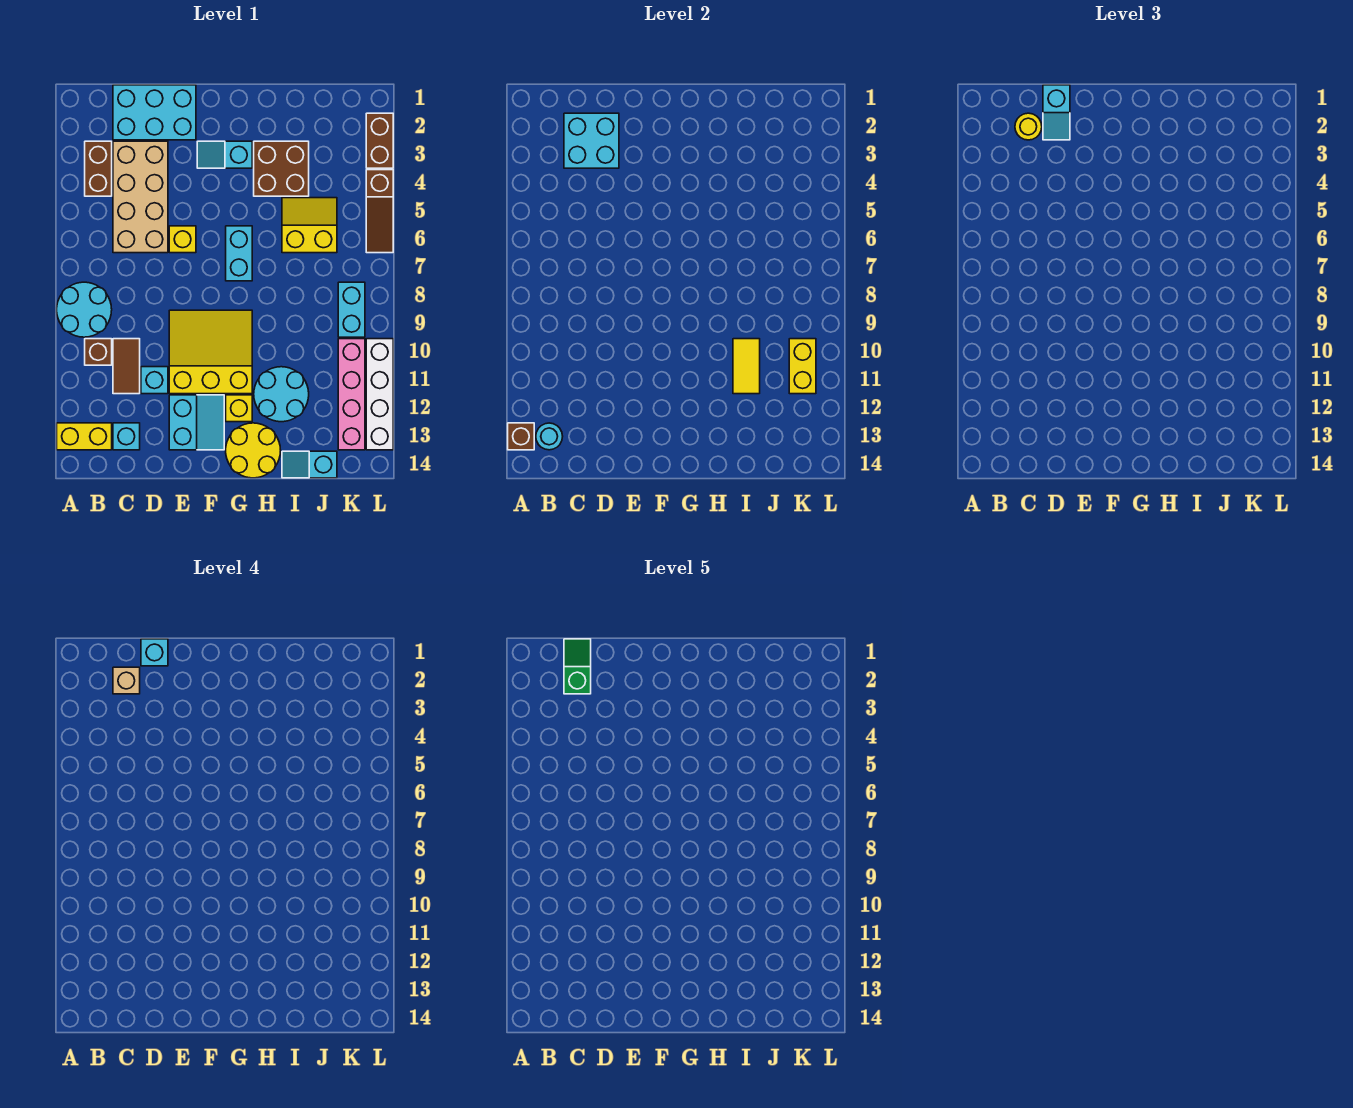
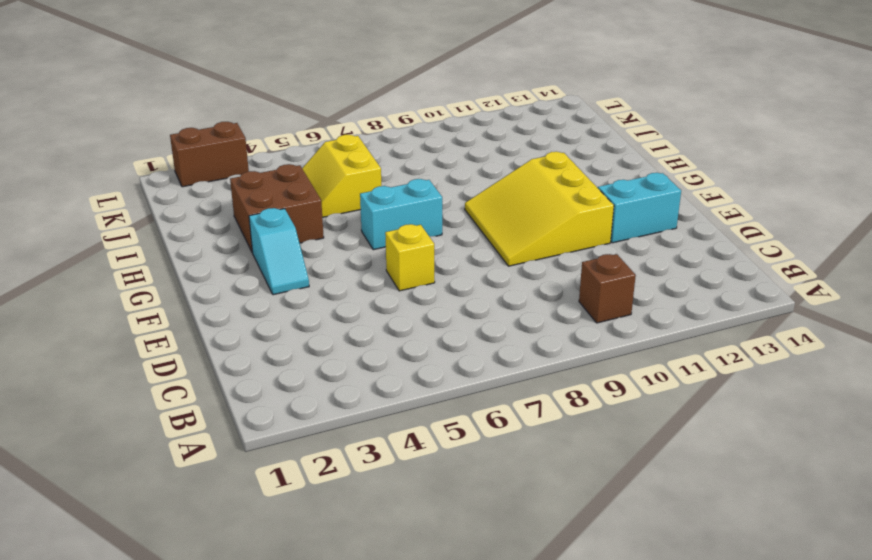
none -> cyan round brick A8:B9 level 1
none -> yellow brick A13:B13 level 1
none -> brown brick B3:B4 level 1
none -> cyan brick C1:E2 level 1

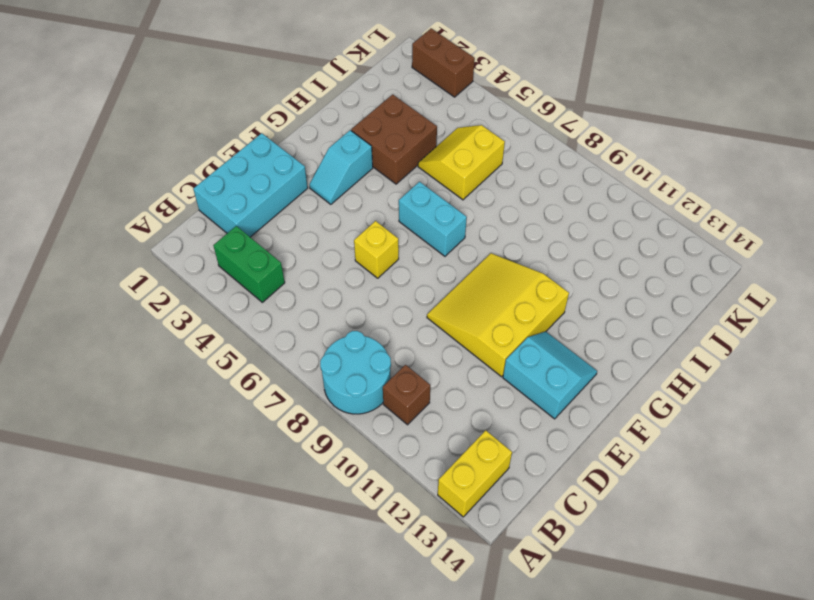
green brick B3:B4 level 1 -> brown brick B3:B4 level 1
none -> tan brick C3:D6 level 1
none -> brown tile C10:C11 level 1
none -> cyan brick C13 level 1
none -> cyan brick D11 level 1

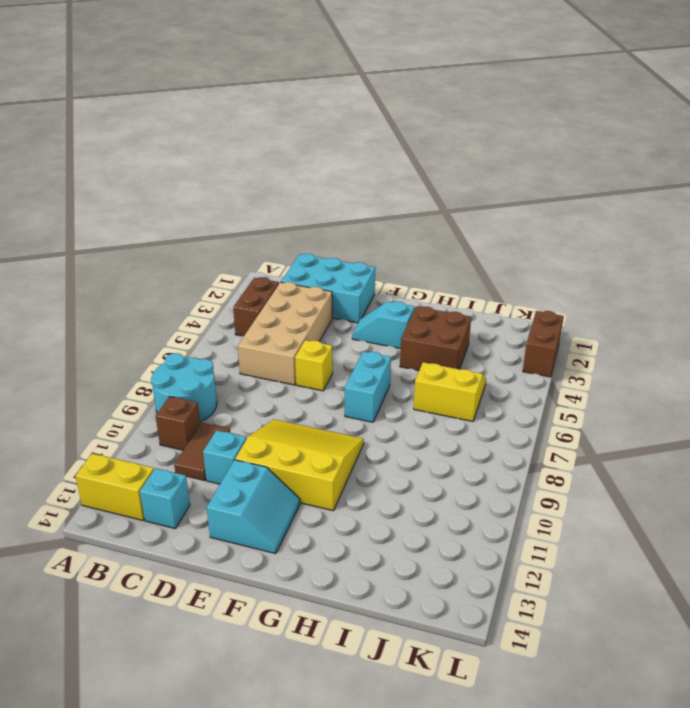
none -> yellow brick G12 level 1
none -> yellow round brick G13:H14 level 1
none -> cyan round brick H11:I12 level 1
none -> cyan slope I14:J14 level 1 top J

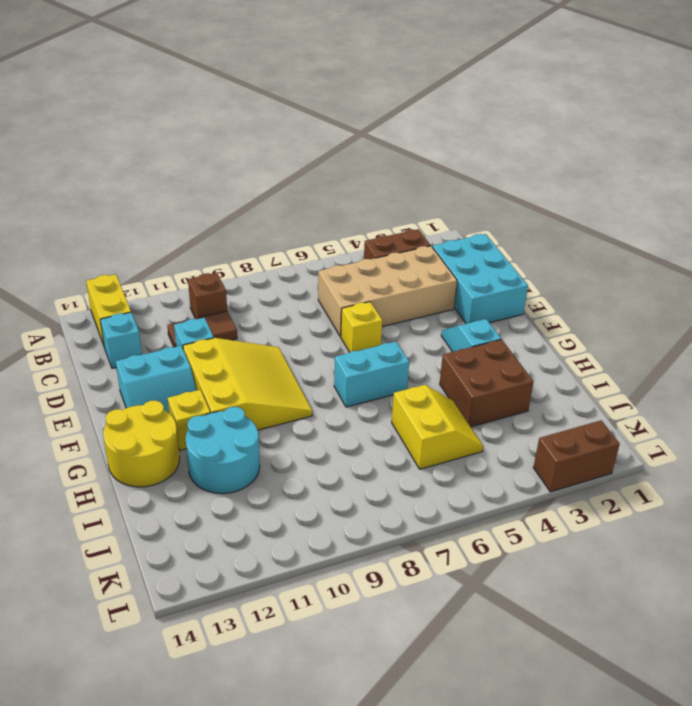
none -> cyan round brick A8:B9 level 1
none -> cyan slope I14:J14 level 1 top J
none -> cyan brick K8:K9 level 1
none -> pink brick K10:K13 level 1

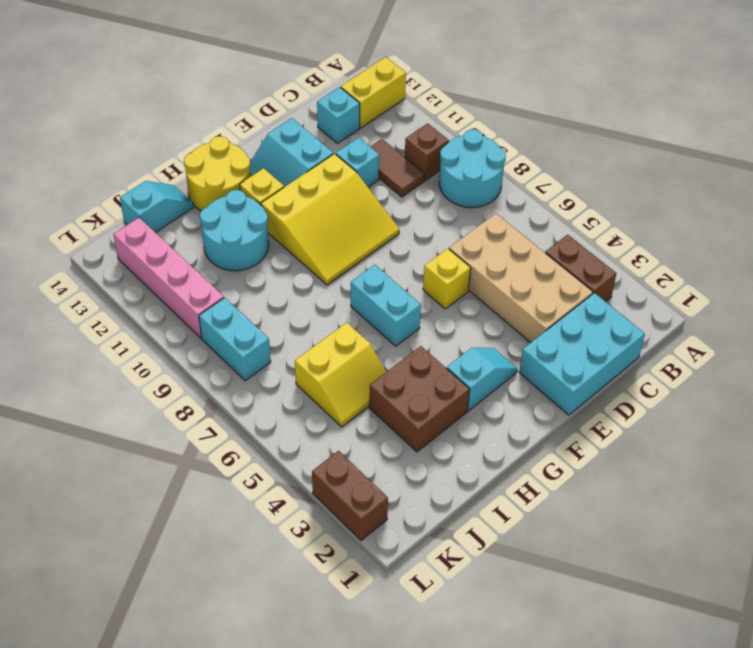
none -> brown slope L4:L6 level 1 top 4
none -> white brick L10:L13 level 1
none -> brown brick A13 level 2
none -> cyan round brick B13 level 2

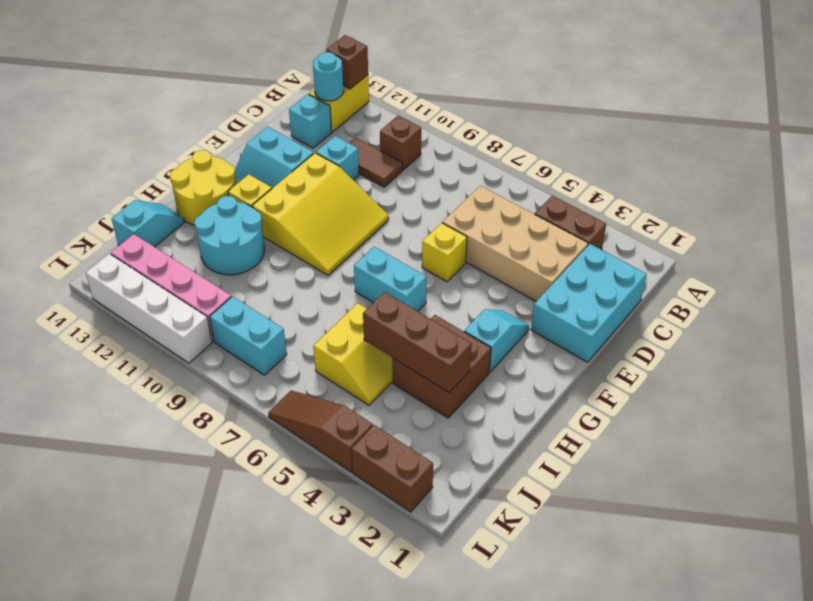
brown brick I3:I5 level 2 -> none
none -> cyan round brick A8:B9 level 1
none -> cyan brick C2:D3 level 2
none -> yellow tile I10:I11 level 2
none -> yellow brick K10:K11 level 2

